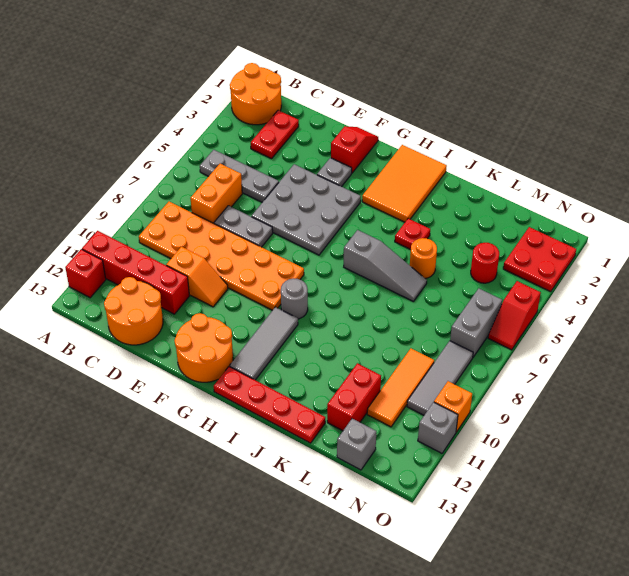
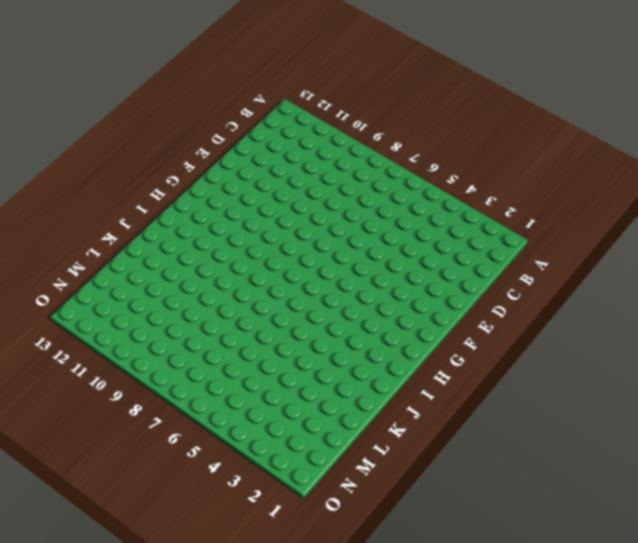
none -> orange round brick A1:B2 level 1
none -> red brick A11:D11 level 1
none -> red brick A12 level 1
none -> grey plate B5:D5 level 1

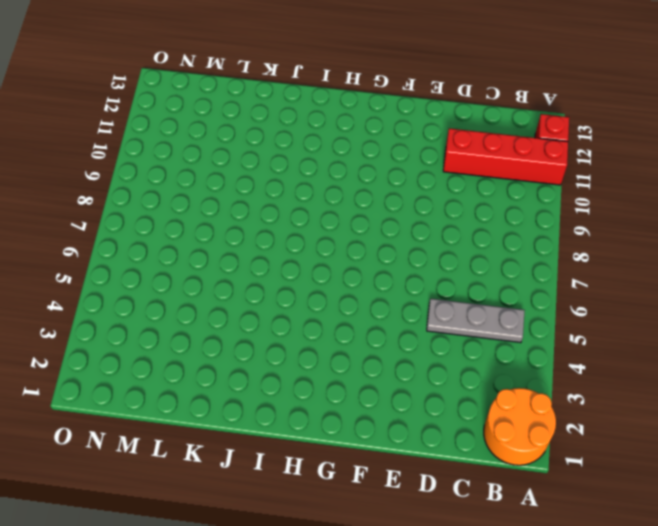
none -> orange plate B8:G9 level 1
none -> red plate C2:C3 level 1
none -> orange brick C6:C7 level 1
none -> orange round brick C12:D13 level 1

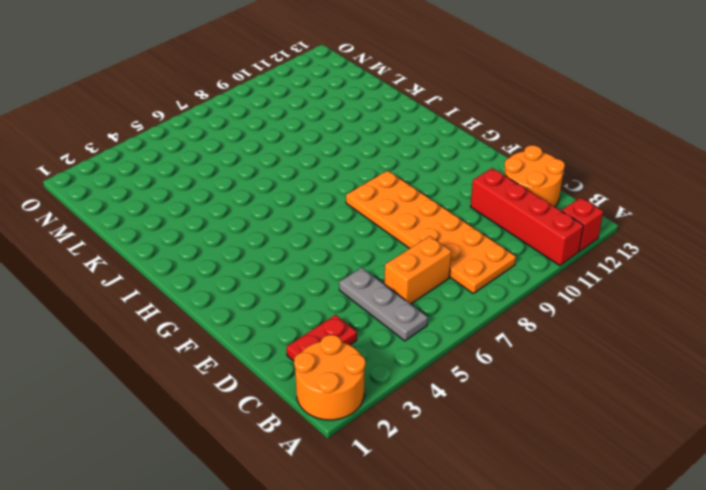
none -> grey plate D7:E7 level 1
none -> orange slope D10:E10 level 1 top D
none -> grey plate E4:G6 level 1
none -> red slope F1:F2 level 1 top 2

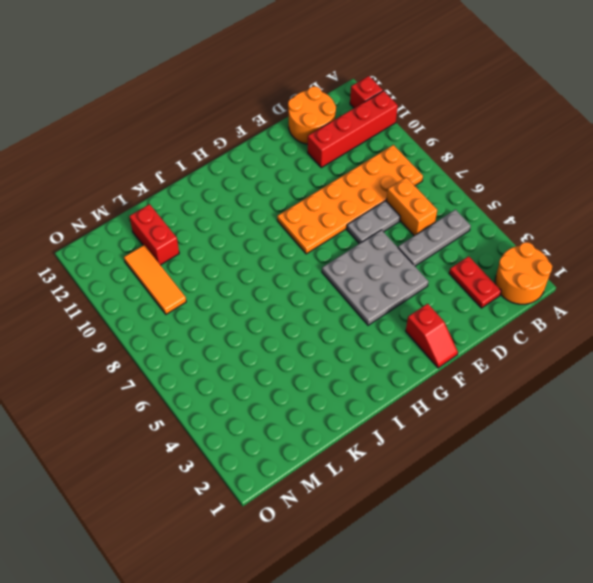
none -> orange slope D10:E10 level 1 top D
none -> grey plate F3 level 1
none -> orange round brick F12:G13 level 1
none -> orange tile H1:I3 level 1

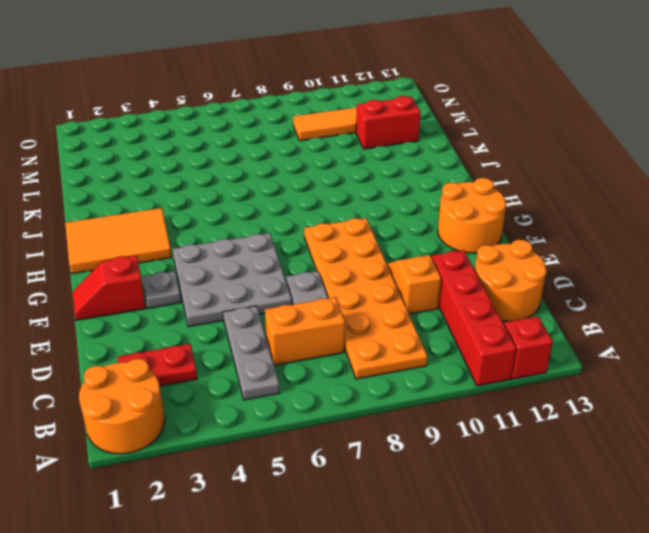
none -> grey round brick H9 level 1
none -> grey tile H10:H12 level 1
none -> red plate H13:K13 level 1
none -> grey slope I6:K6 level 1 top I

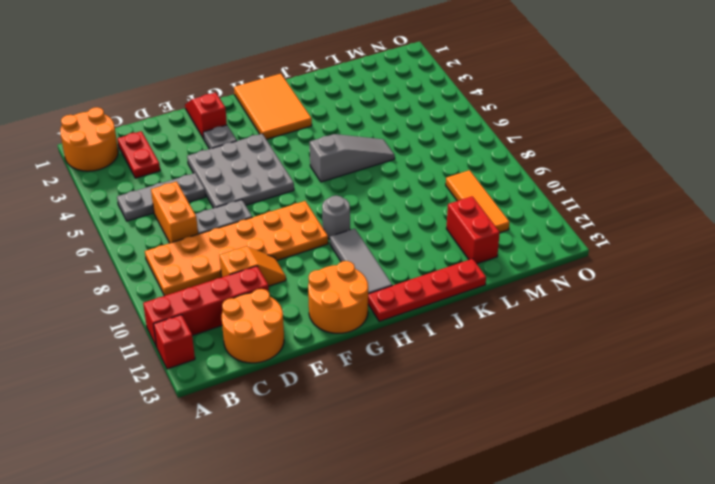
none -> red plate J4 level 1
none -> orange round brick K5 level 1
none -> red round brick M4 level 1
none -> grey brick M13 level 1

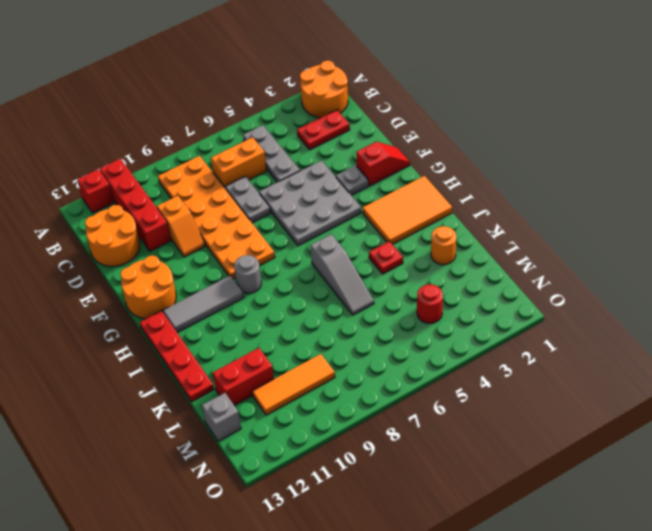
orange round brick K2 level 1 -> orange round brick K5 level 1
none -> red plate N2:O3 level 1
none -> grey brick N6:N7 level 1
none -> grey tile N8:N10 level 1
none -> red slope O5:O6 level 1 top 5

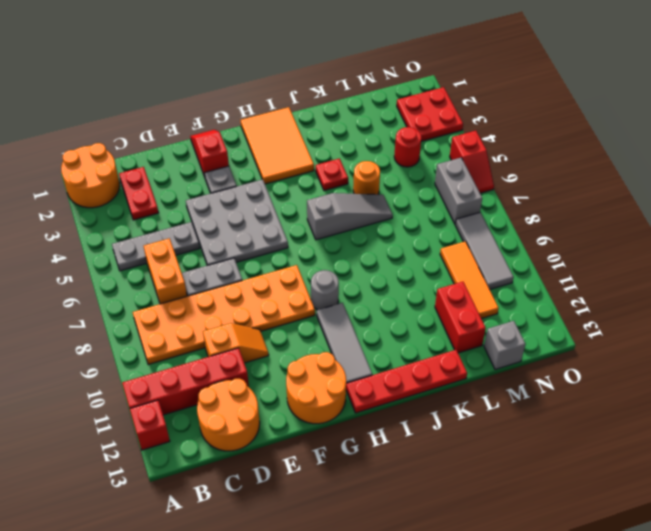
none -> orange brick O10 level 1
none -> grey brick O11 level 1

